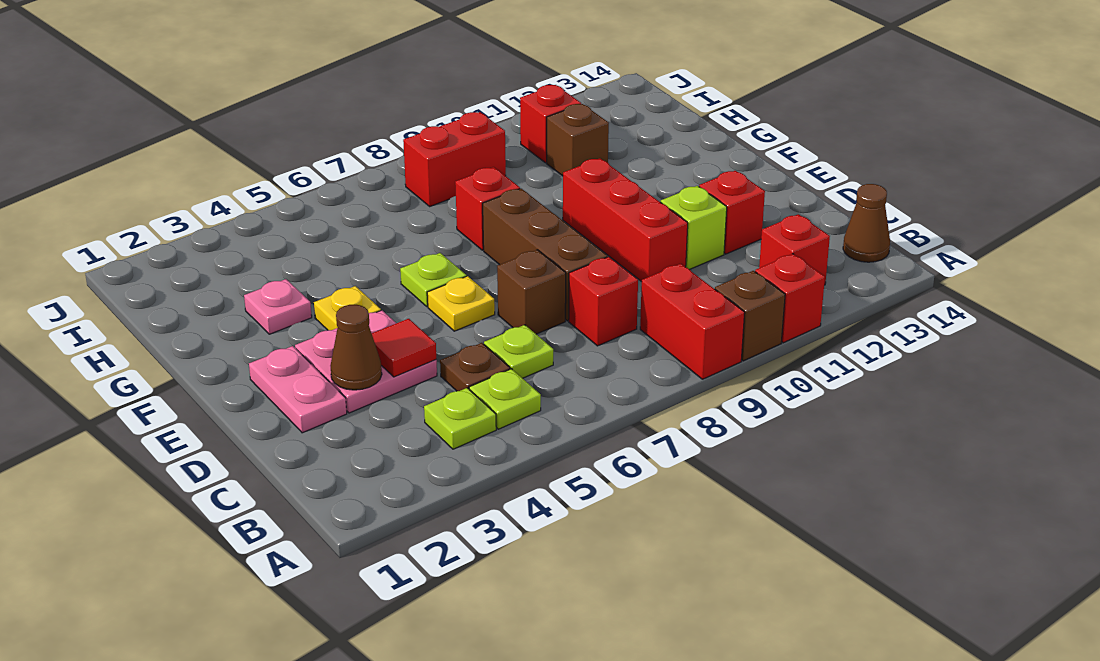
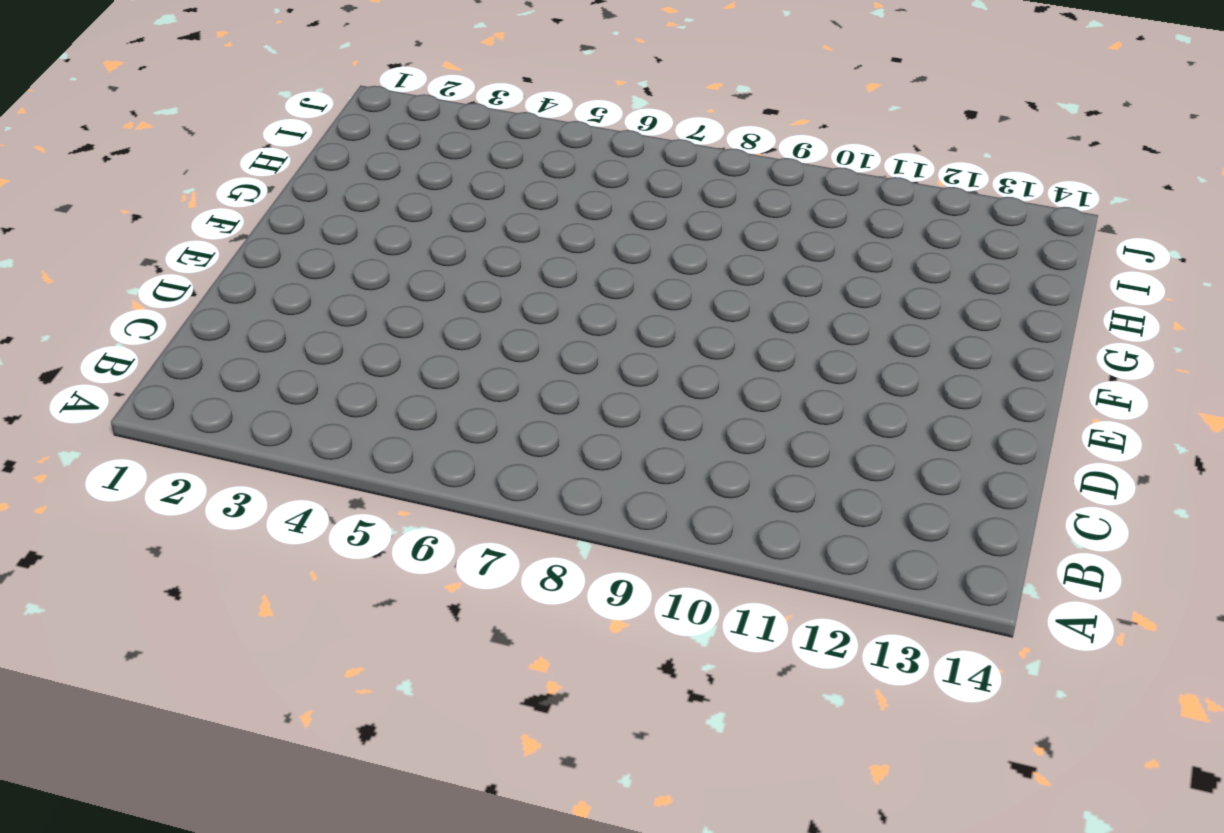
none -> red brick A9:B9 level 1
none -> brown brick A10 level 1
none -> red brick A11 level 1

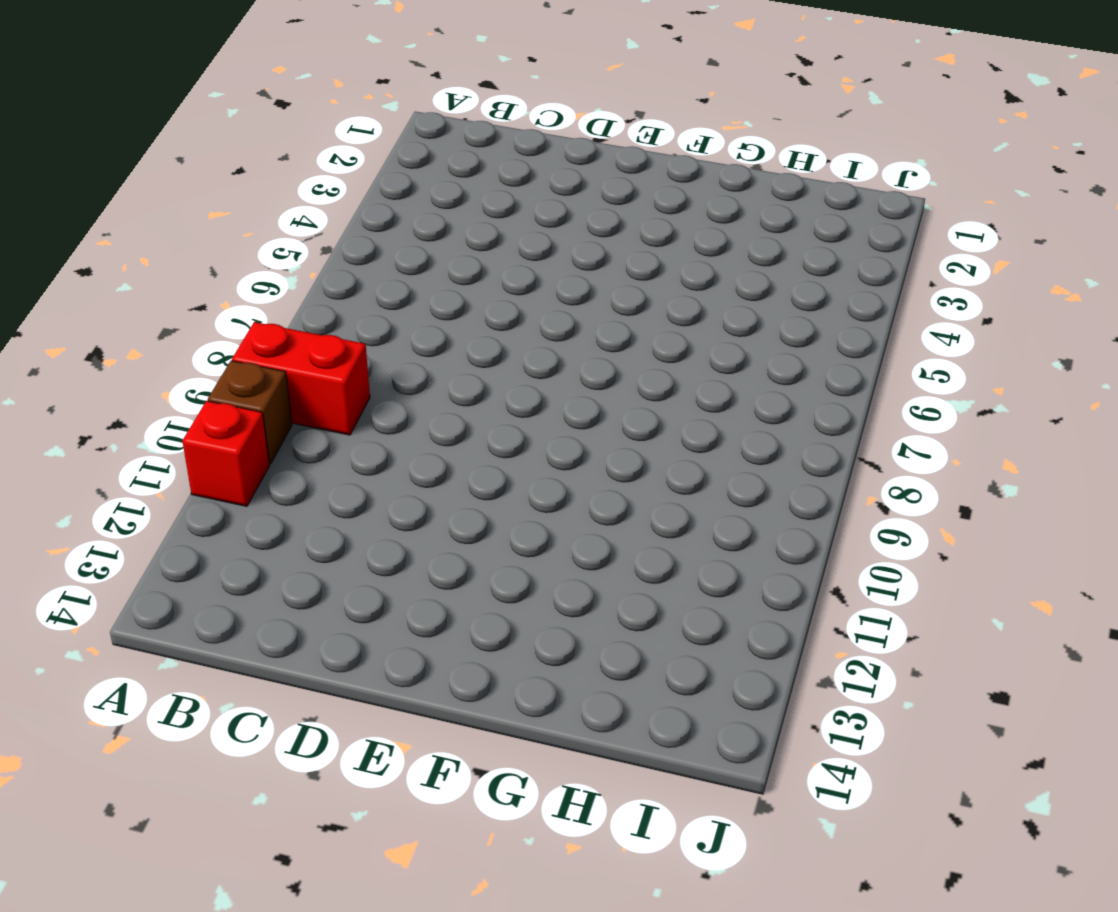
none -> lime plate B4 level 1
none -> lime plate B5 level 1
none -> red brick B12 level 1

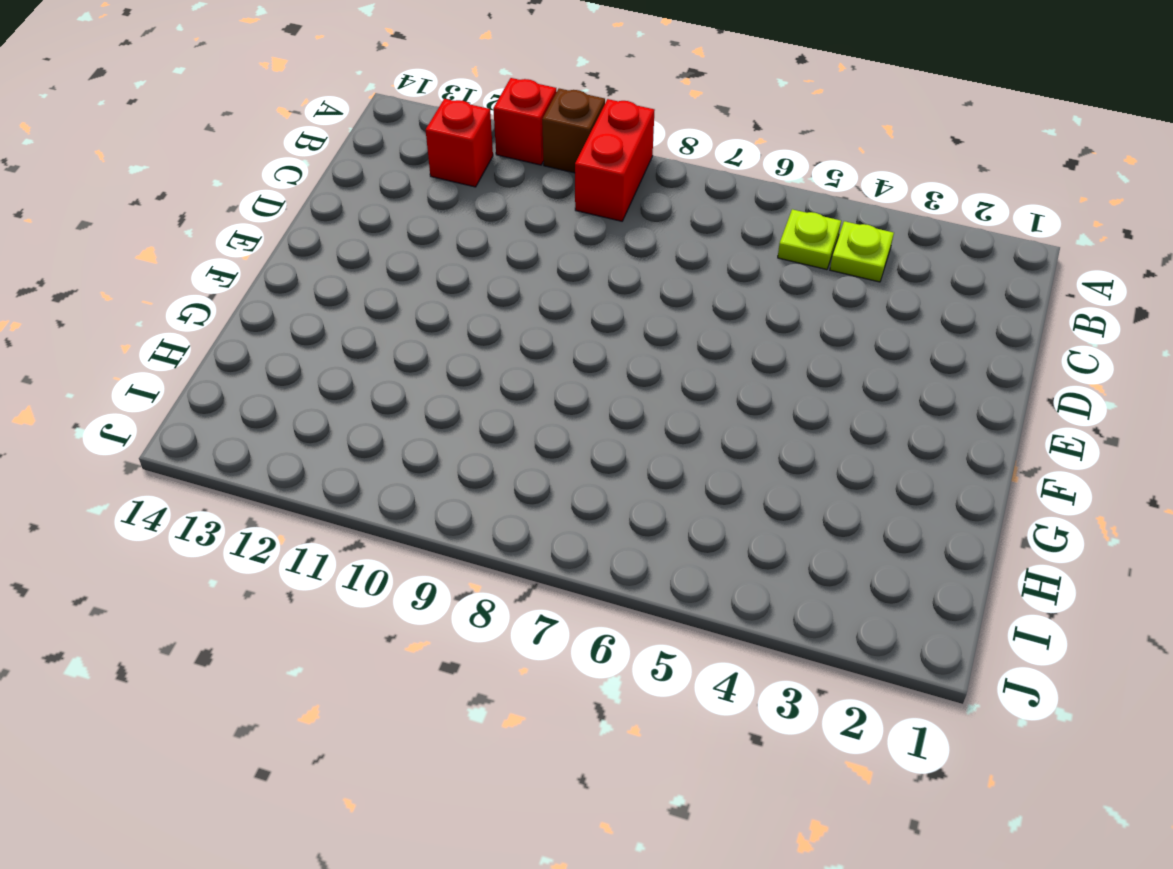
none -> brown cone B14 level 1
none -> brown plate C5 level 1
none -> lime plate C6 level 1

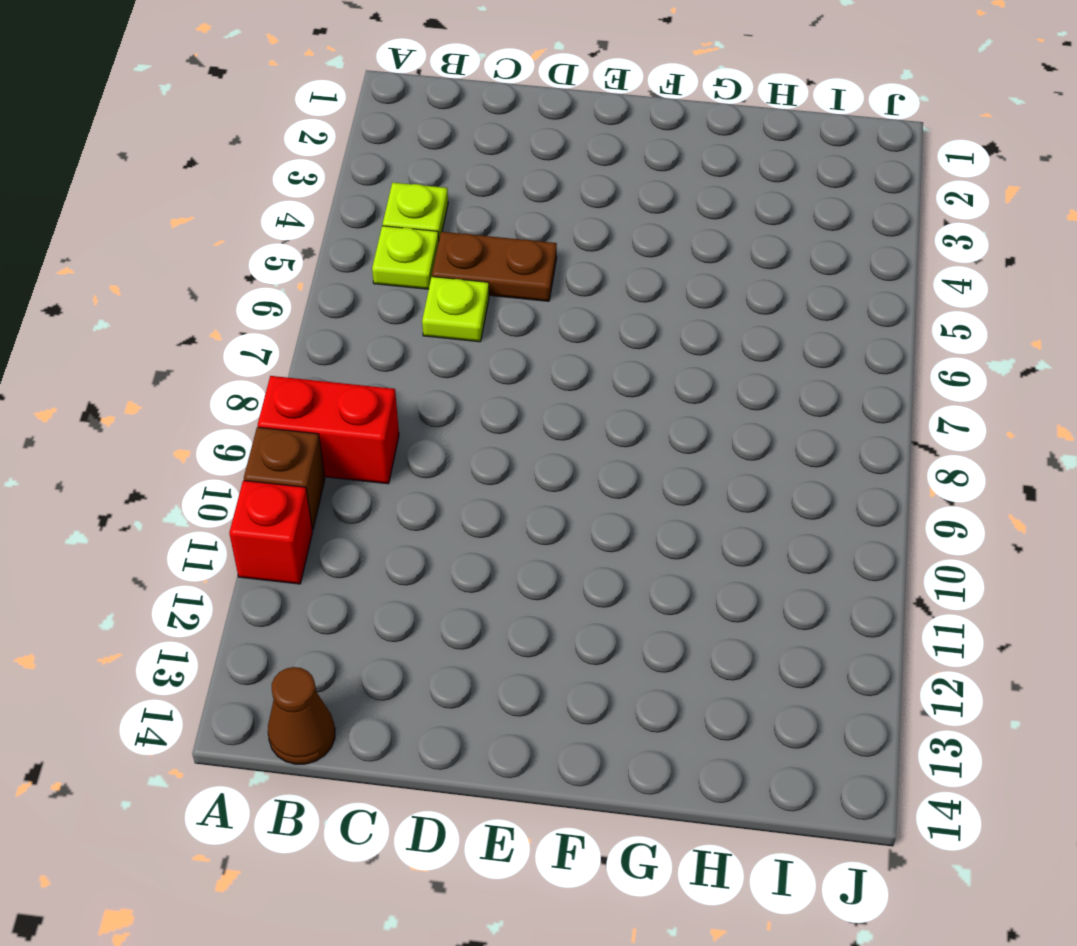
brown plate C5:D5 level 1 -> brown plate C5 level 1
none -> red brick B12 level 1
none -> red brick C8 level 1
none -> pink plate D2:E2 level 1

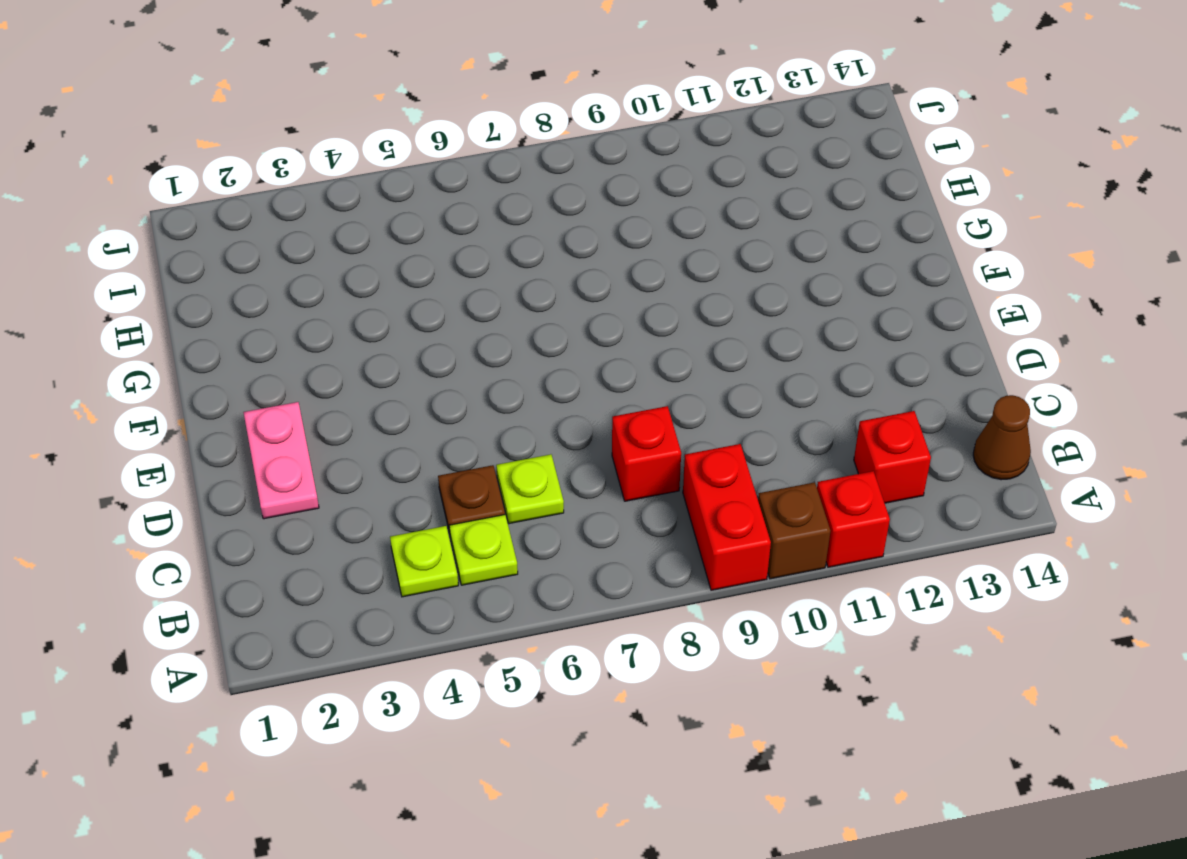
none -> pink plate D3:E4 level 1
none -> brown brick D7 level 1
none -> brown brick D8:F8 level 1

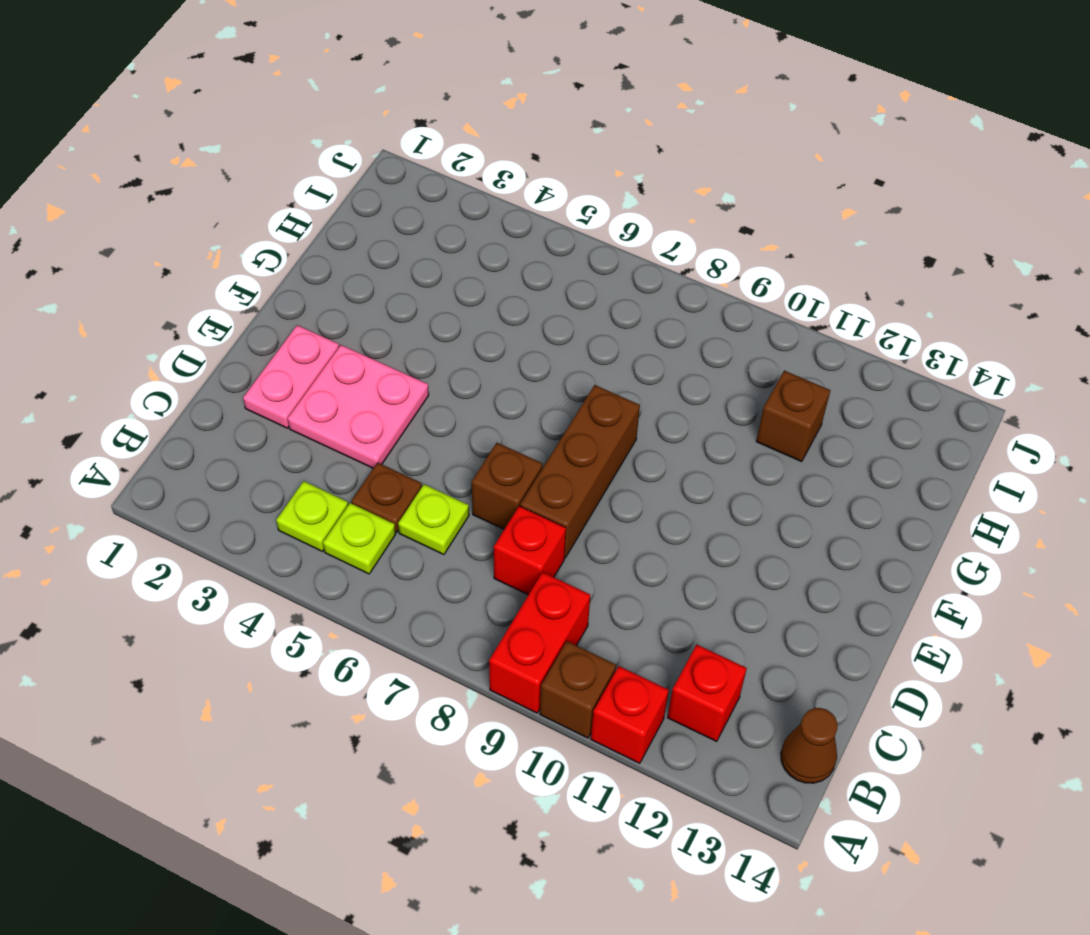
none -> red brick D10:F10 level 1
none -> lime brick D11 level 1
none -> red brick D12 level 1

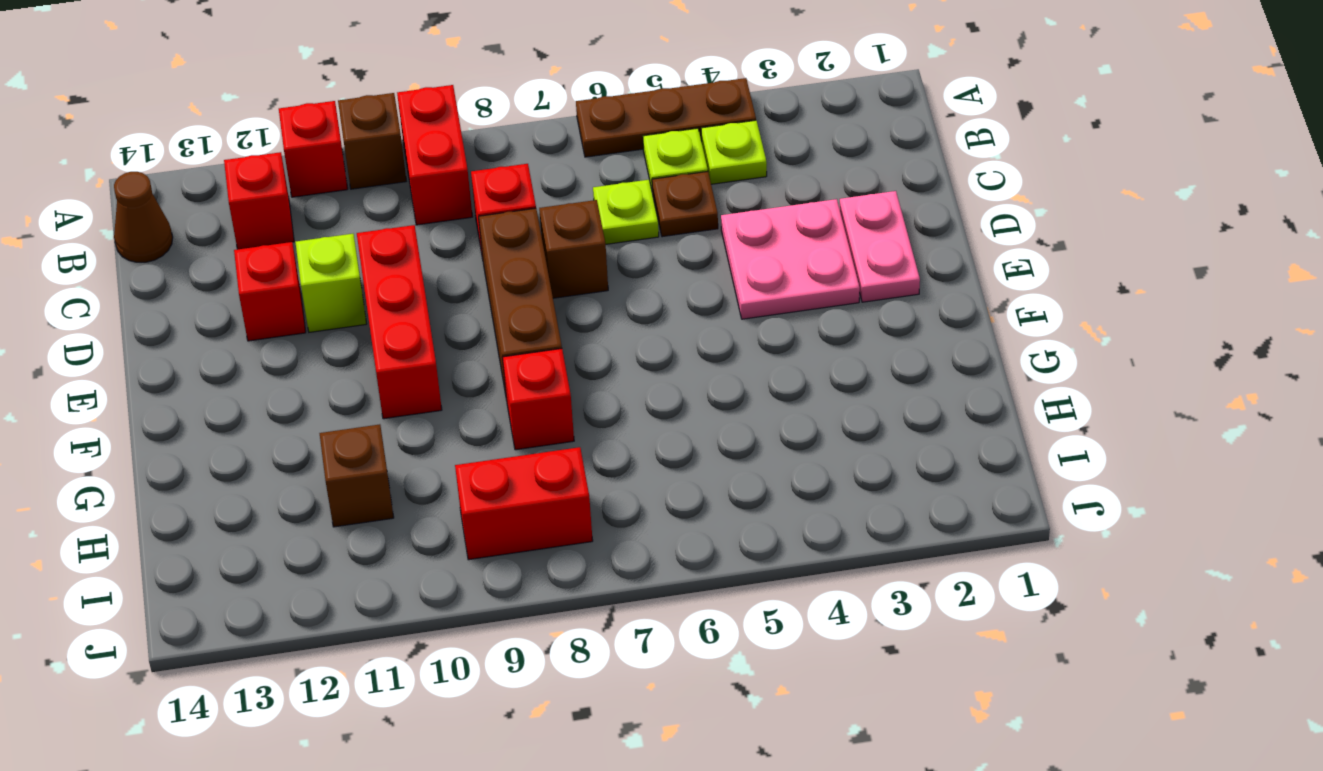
brown plate A4:A6 level 1 -> none
none -> yellow plate E6 level 1
none -> yellow plate F4 level 1
none -> lime plate F6 level 1

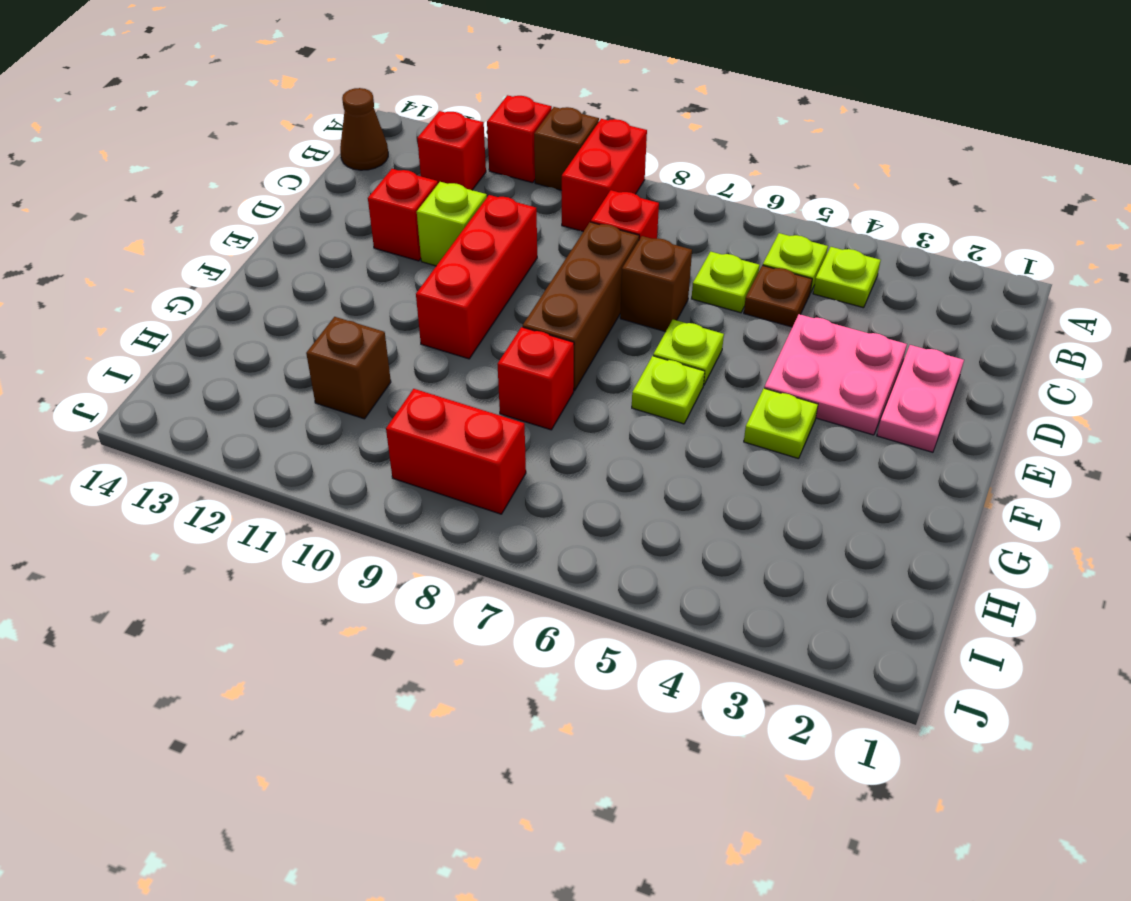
lime plate E6 level 1 -> yellow plate E6 level 1
lime plate F4 level 1 -> yellow plate F4 level 1
none -> pink plate G3 level 1
none -> red brick I11 level 1
none -> brown cone D3 level 2

